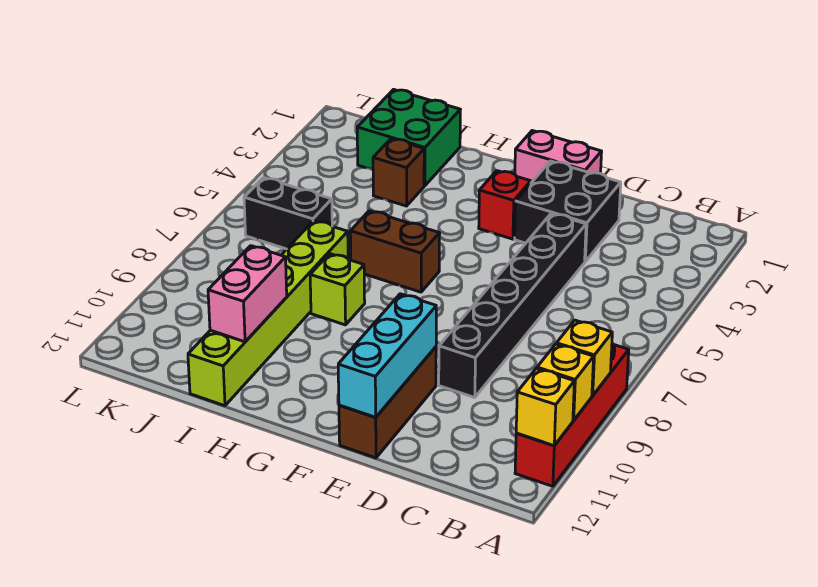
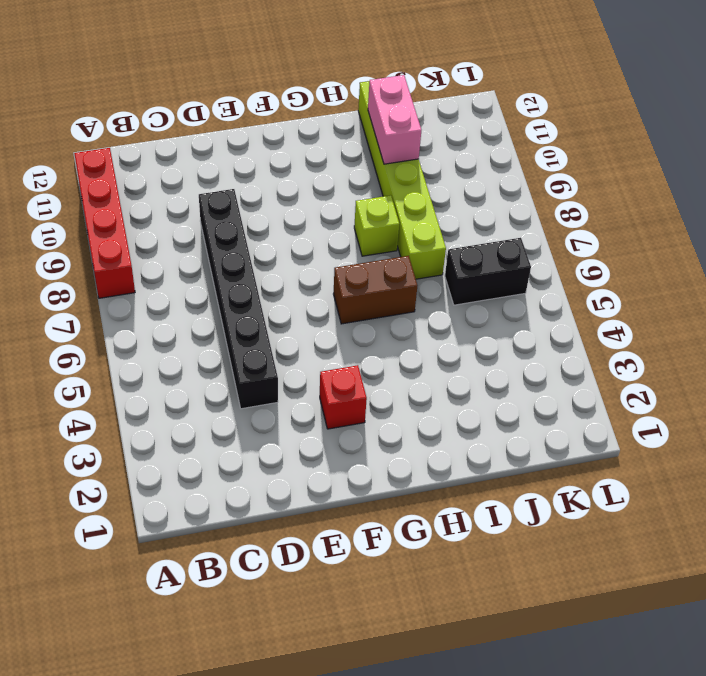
none -> black brick D2:E3 level 1
none -> pink brick E1:F1 level 1
none -> brown brick E10:E12 level 1

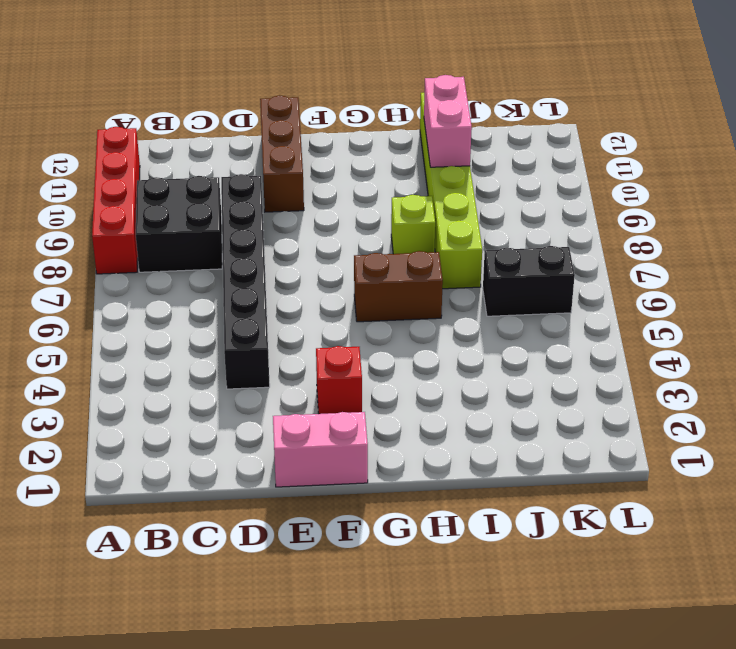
black brick B8:C9 level 1 -> black brick D2:E3 level 1
none -> green brick I1:J2 level 1
none -> brown brick I3 level 1
none -> yellow brick A9 level 2

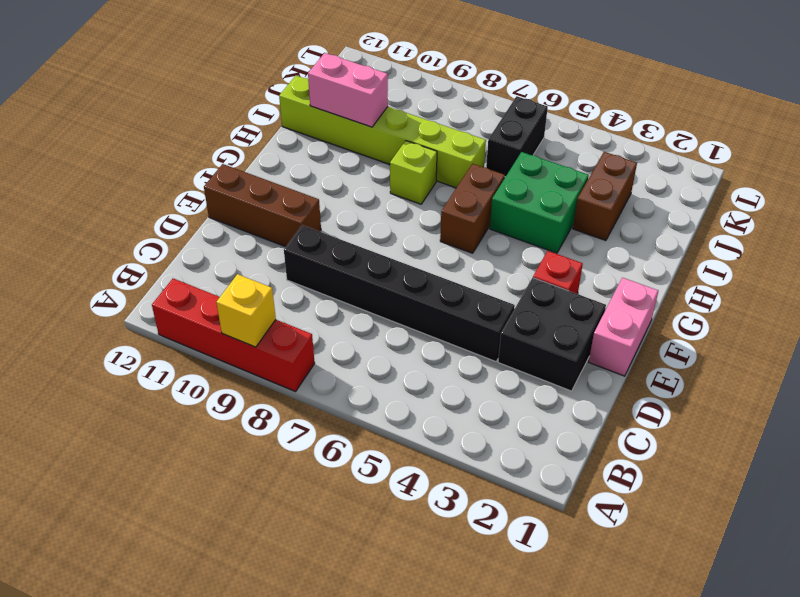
green brick H4:I5 level 1 -> green brick I1:J2 level 1
brown brick I3:J3 level 1 -> brown brick I3 level 1
none -> yellow brick A10 level 2
none -> yellow brick A11 level 2
none -> cyan brick E10:E12 level 2

